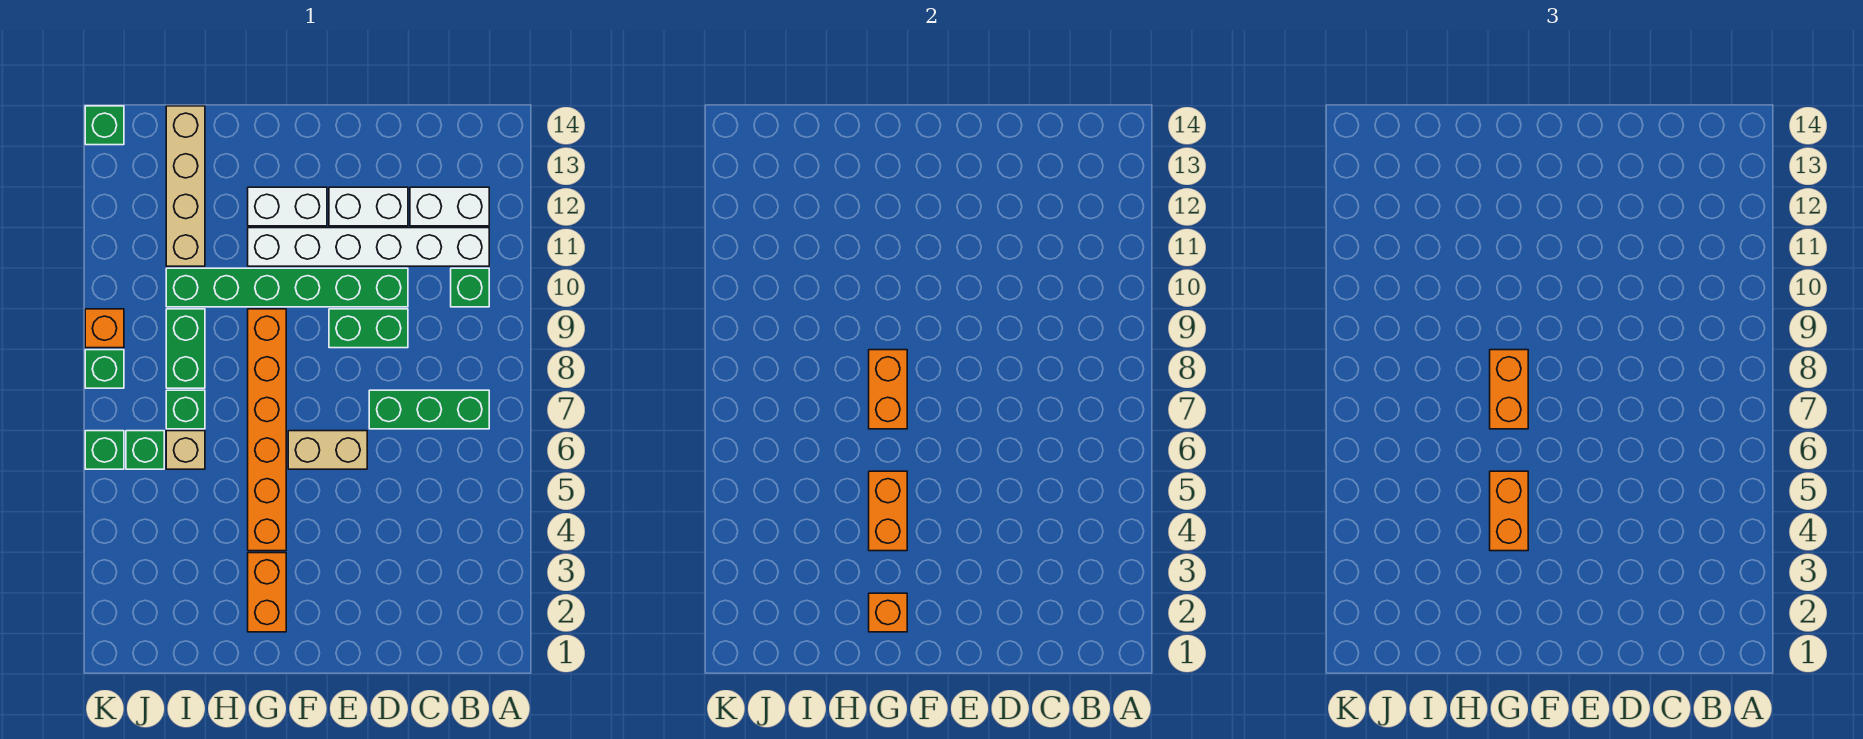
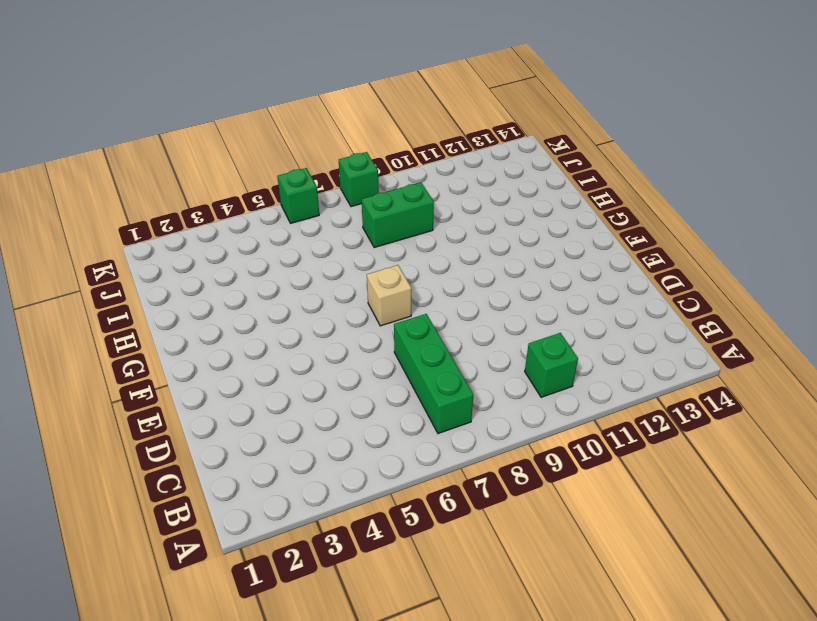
tan brick F7 level 1 -> tan brick I6 level 1
none -> white brick B11:G11 level 1
none -> white brick B12:C12 level 1
none -> green brick D9:E9 level 1

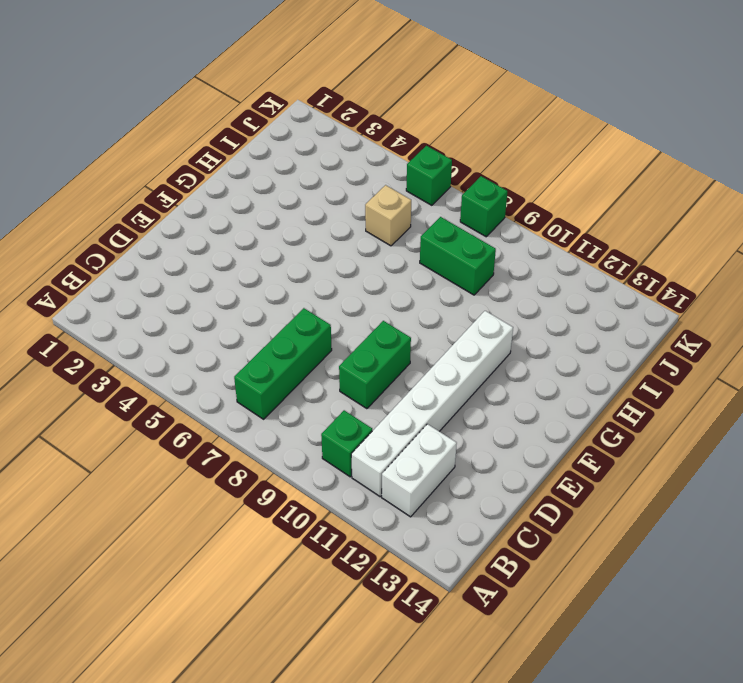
none -> green brick D10:I10 level 1
none -> white brick D12:E12 level 1
none -> tan brick E6:F6 level 1

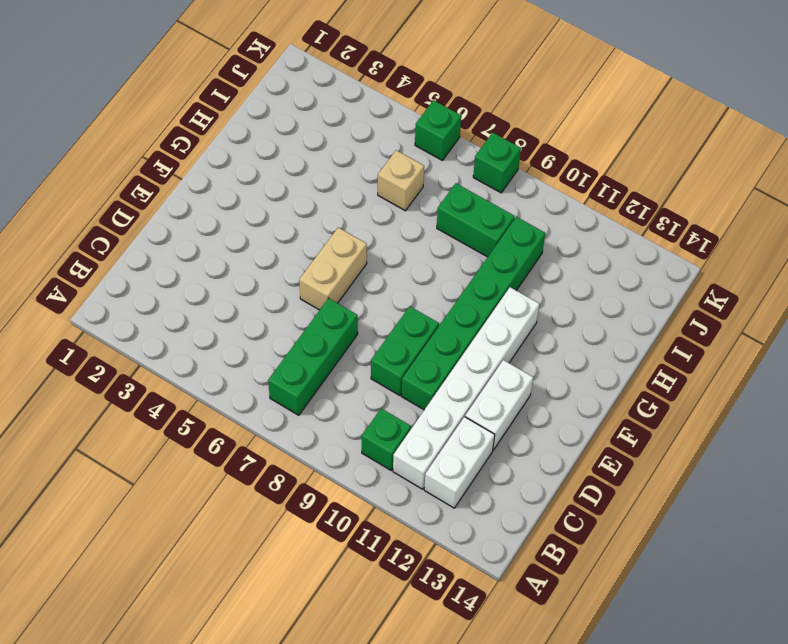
none -> white brick F12:G12 level 1
none -> orange brick G2:G3 level 1
none -> orange brick G4:G9 level 1

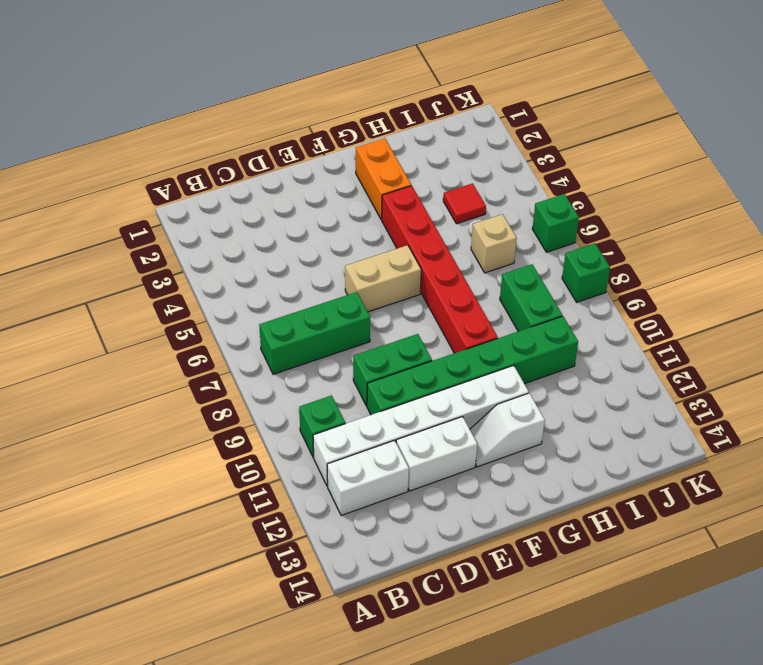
white slope F12:G12 level 1 top G -> white brick F12:G12 level 1
red brick G4:G9 level 1 -> orange brick G4:G9 level 1
red tile I4 level 1 -> none
none -> green brick I7 level 1
none -> tan brick I11:I14 level 1
none -> green brick J6 level 1

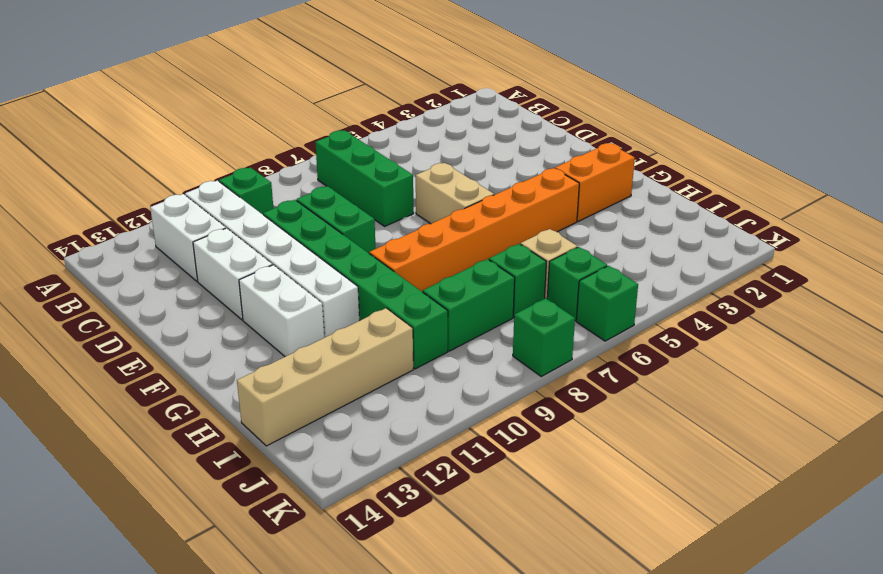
none -> orange brick K9 level 1
none -> green brick K14 level 1
none -> orange brick G2 level 2

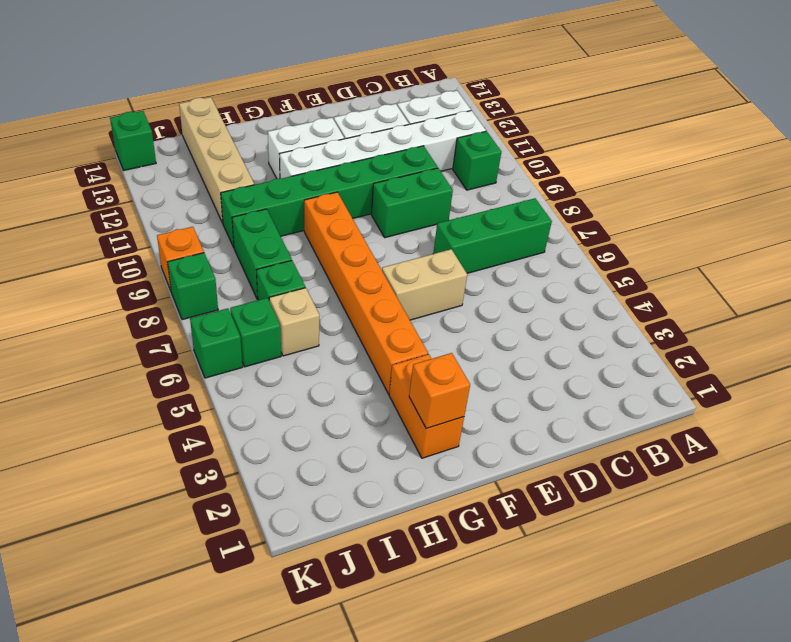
none -> orange brick G4:G5 level 2
none -> orange brick G7:G8 level 2
none -> orange brick G4:G5 level 3

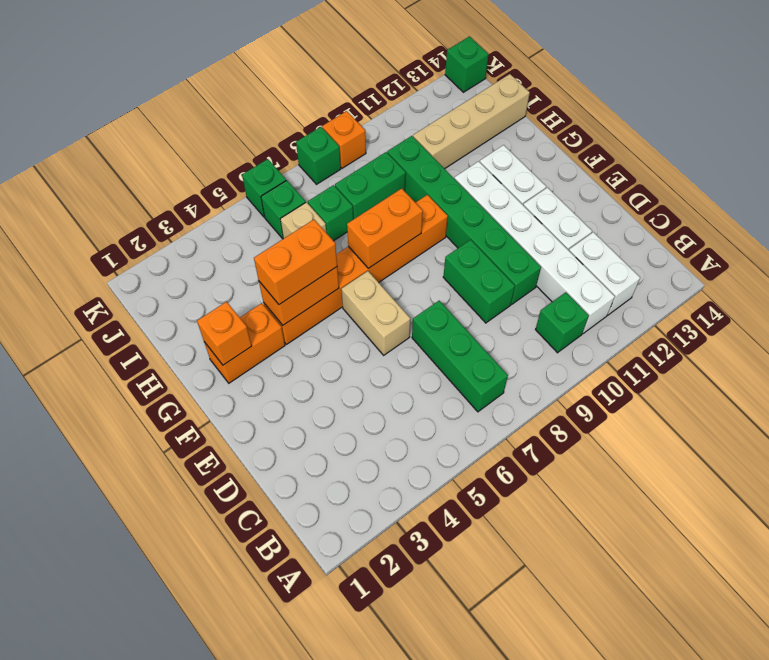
none -> orange brick G7:G8 level 3

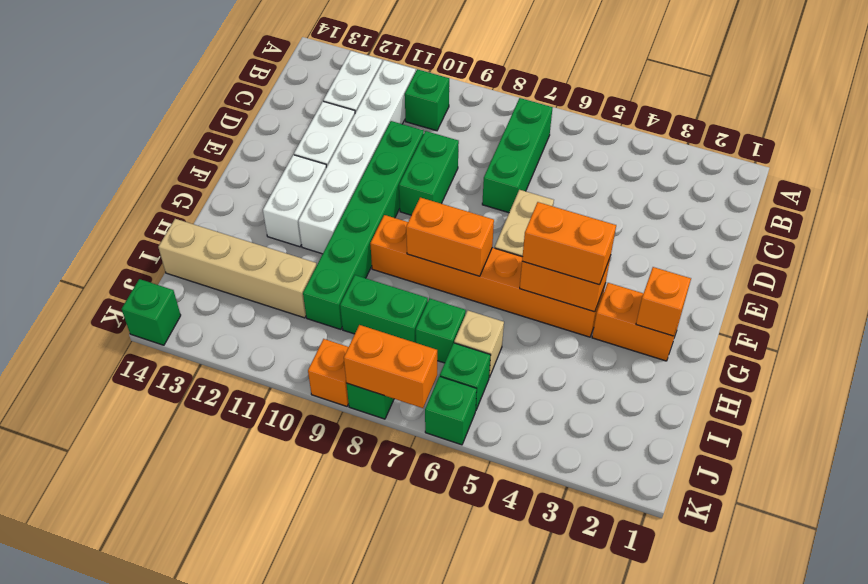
orange brick K7:K8 level 2 -> orange brick G7:G8 level 3

